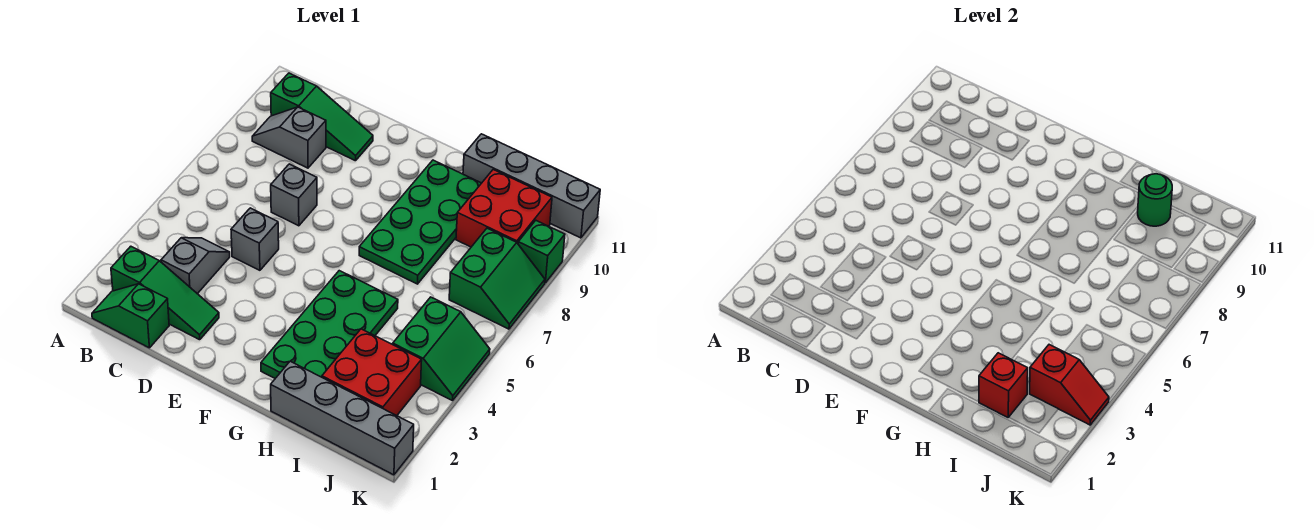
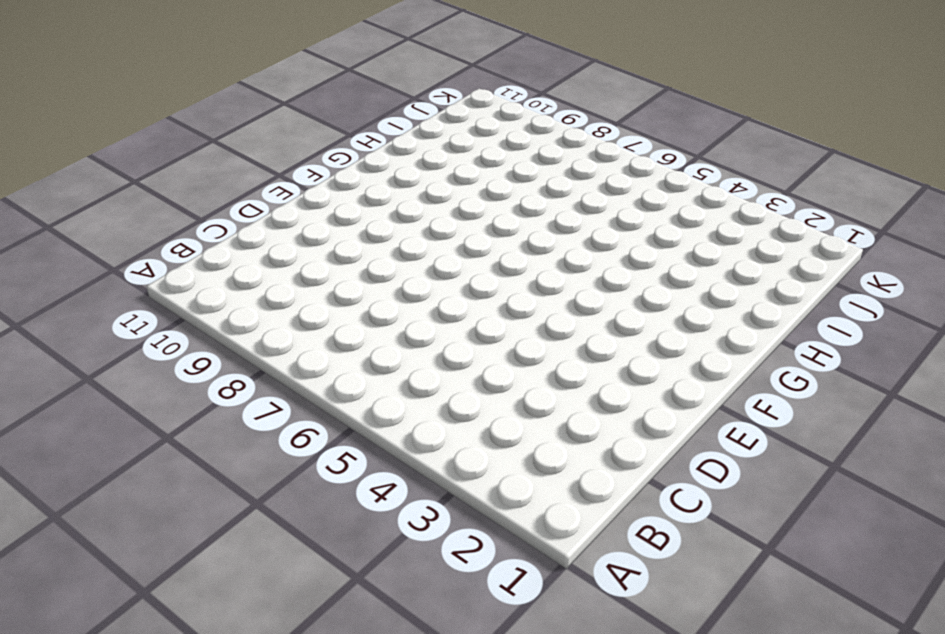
none -> green slope B1:C1 level 1 top C
none -> green slope B2:D2 level 1 top B
none -> grey slope B9:C9 level 1 top C

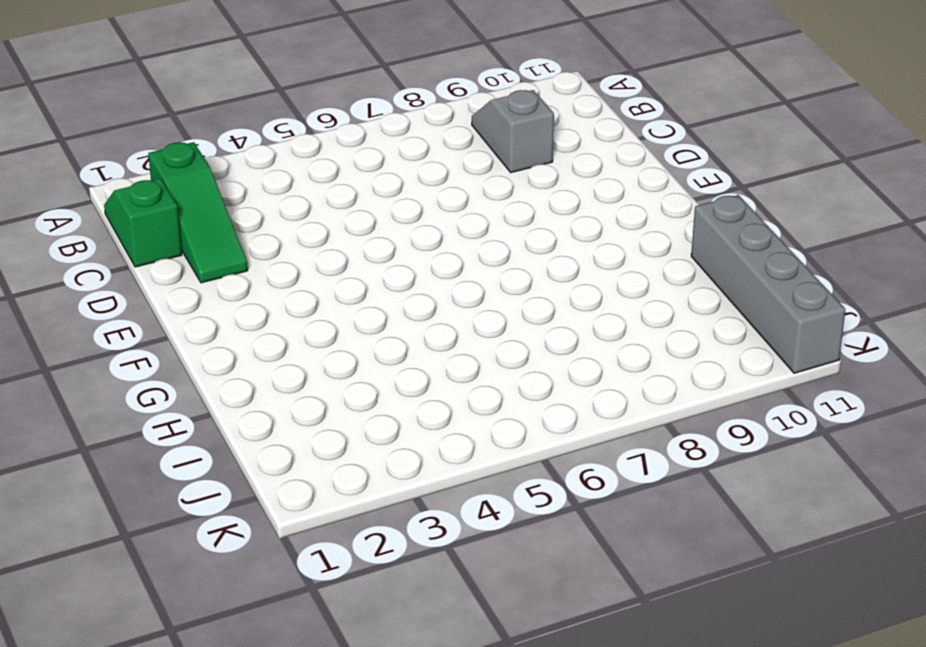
none -> green slope B10:D10 level 1 top B
none -> grey slope C3:C4 level 1 top 3
none -> grey brick D5 level 1

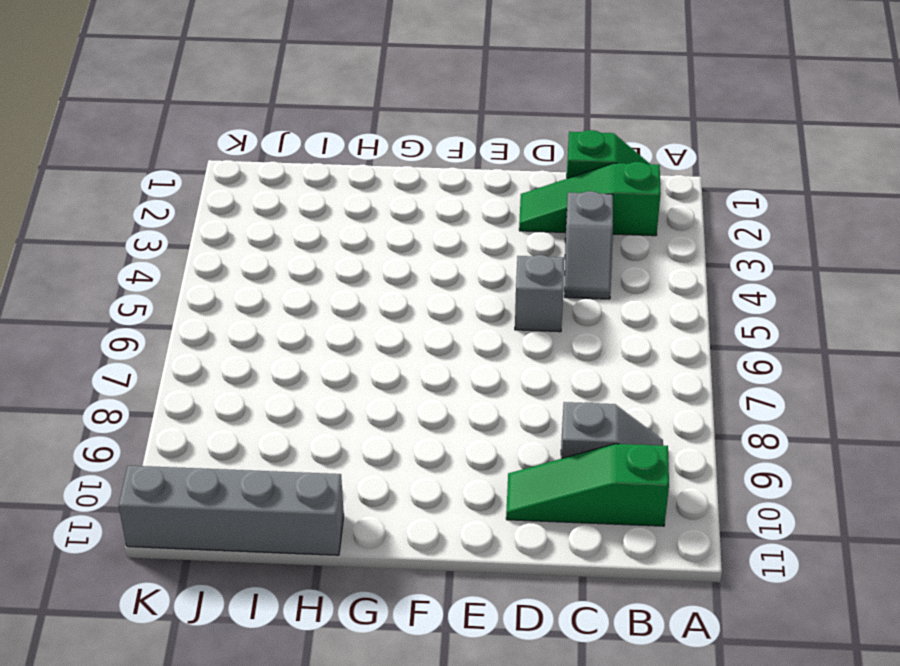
none -> grey brick D7 level 1
none -> green plate G2:H5 level 1
none -> green plate G7:H10 level 1

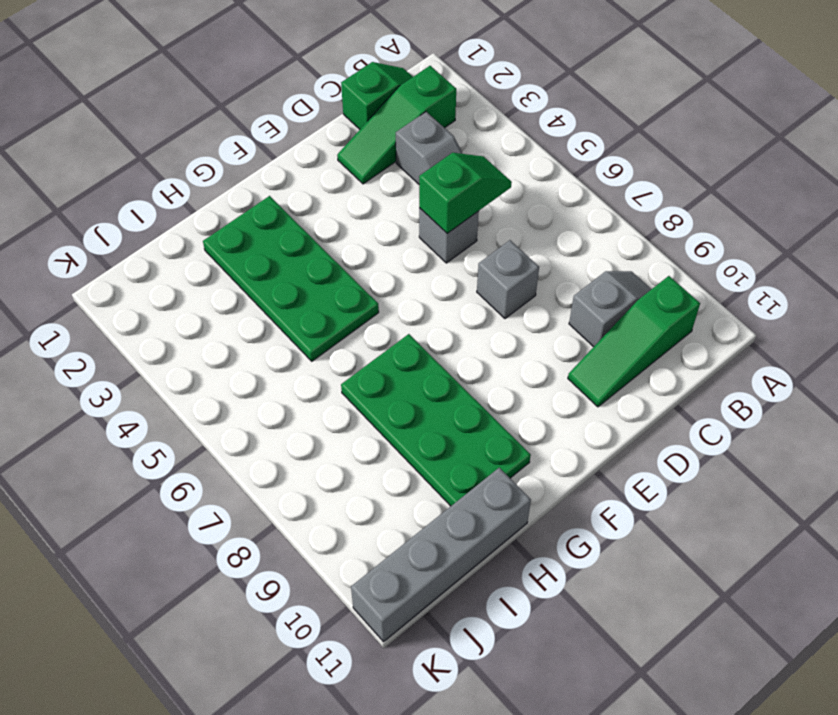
green slope C5:D5 level 2 top D -> none
none -> grey brick H1:K1 level 1
none -> red brick I2:J3 level 1
none -> red brick I9:J10 level 1

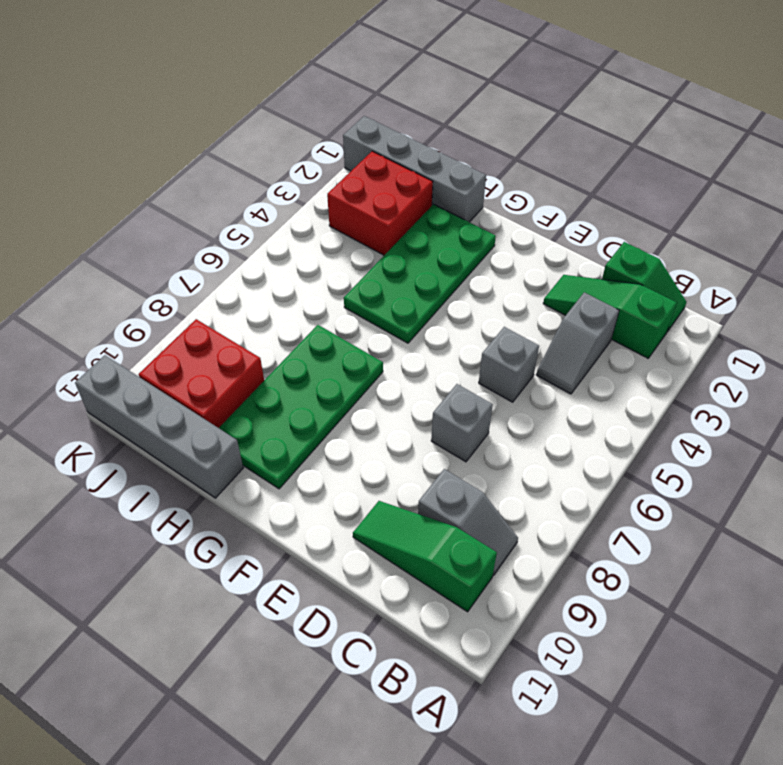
none -> green slope J4:K5 level 1 top J
none -> green slope J7:K8 level 1 top J
none -> green brick K9 level 1

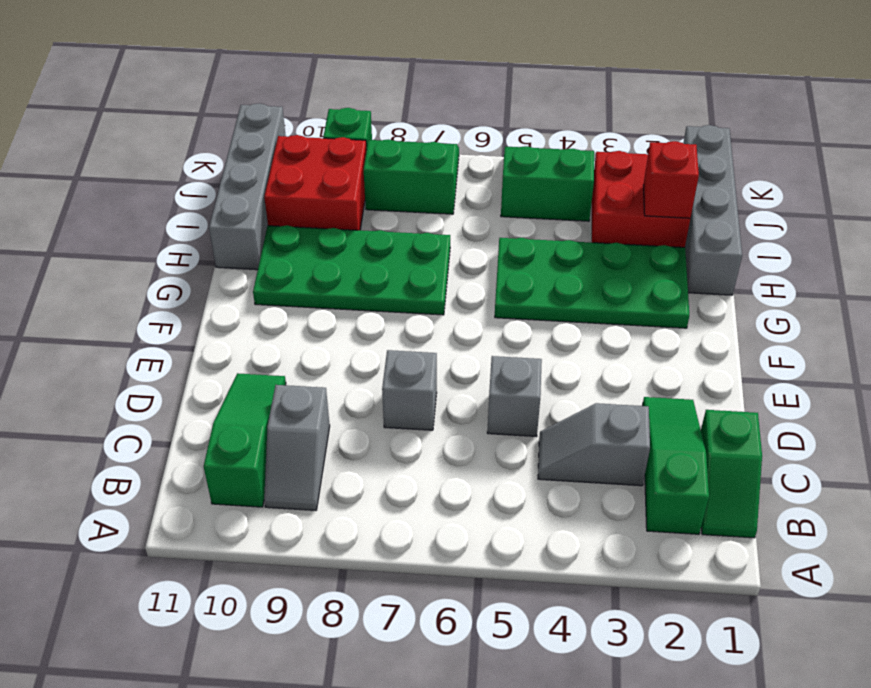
none -> green round brick I10 level 2
none -> red slope J3:K3 level 2 top J

